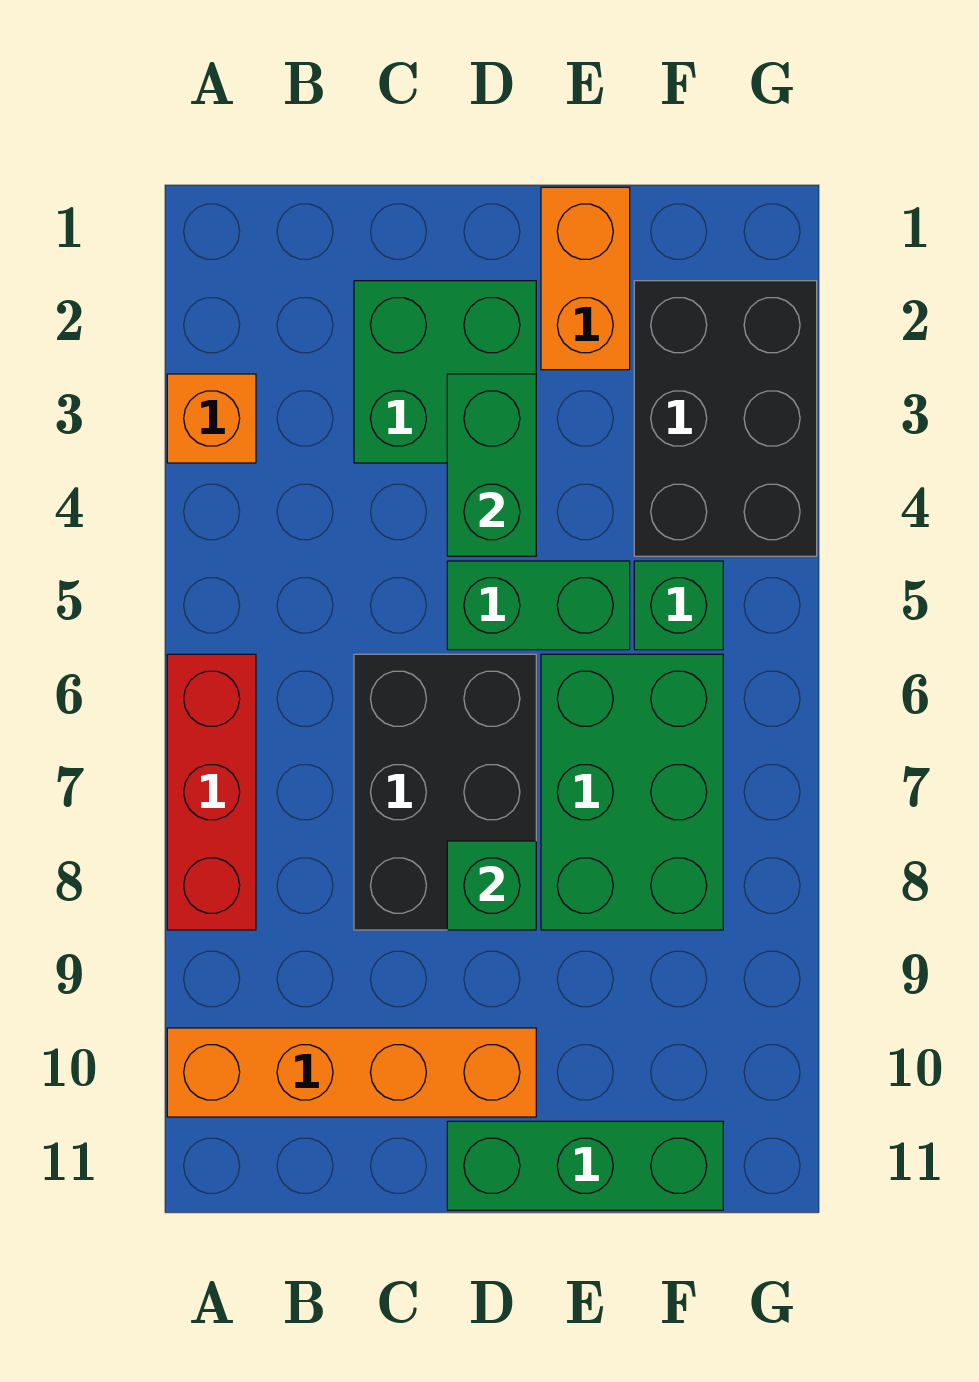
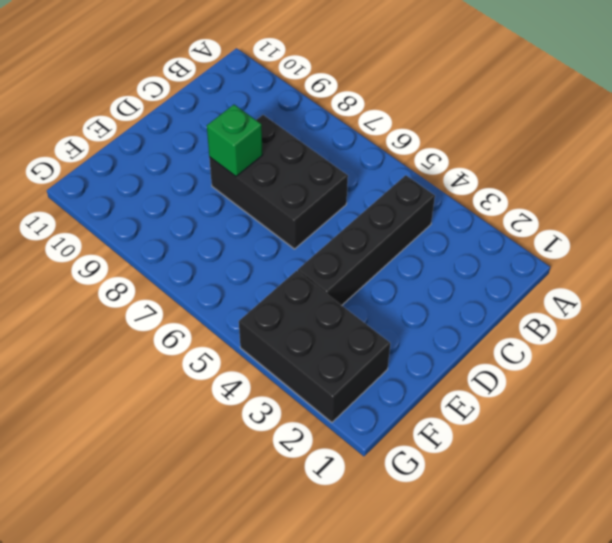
black brick B4:E4 level 1 -> none
none -> orange brick A3 level 1
none -> red brick A6:A8 level 1
none -> orange brick A10:D10 level 1

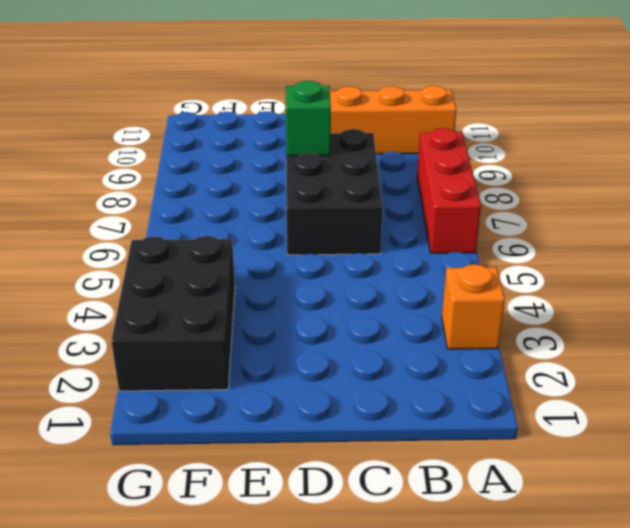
none -> green brick C2:D3 level 1
none -> green brick D5:E5 level 1
none -> green brick D11:F11 level 1

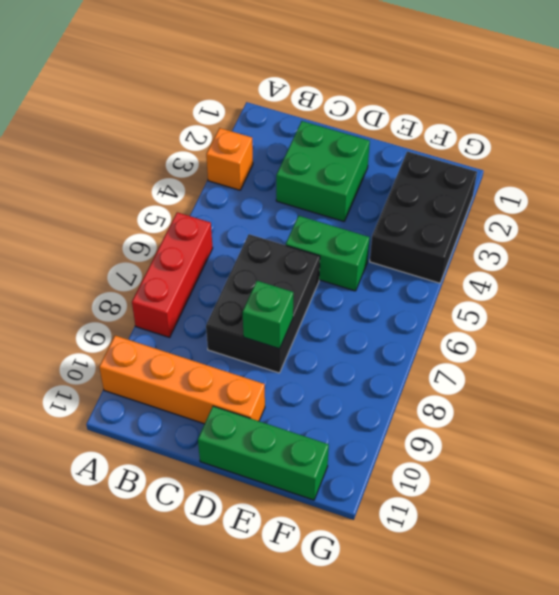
none -> orange brick E1:E2 level 1
none -> green brick E6:F8 level 1
none -> green brick F5 level 1

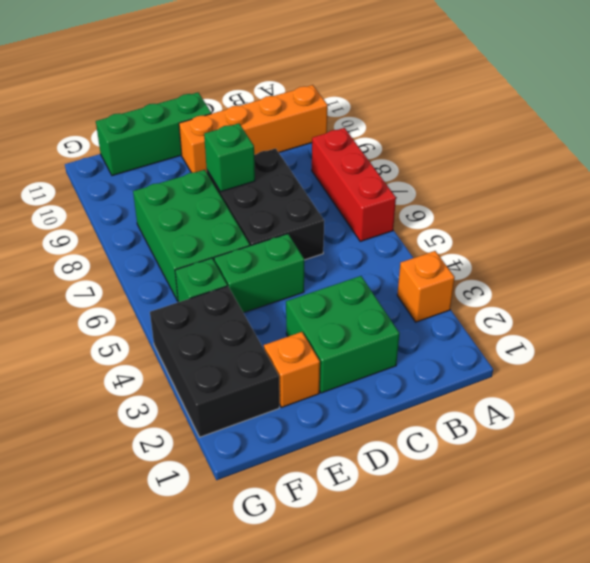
orange brick E2 level 1 -> orange brick E1:E2 level 1
none -> green brick D3:D4 level 2

